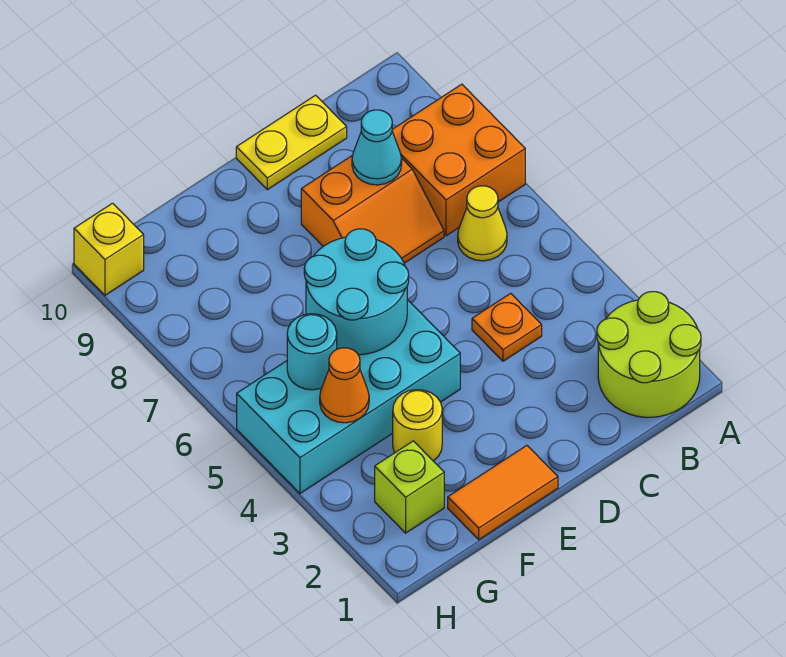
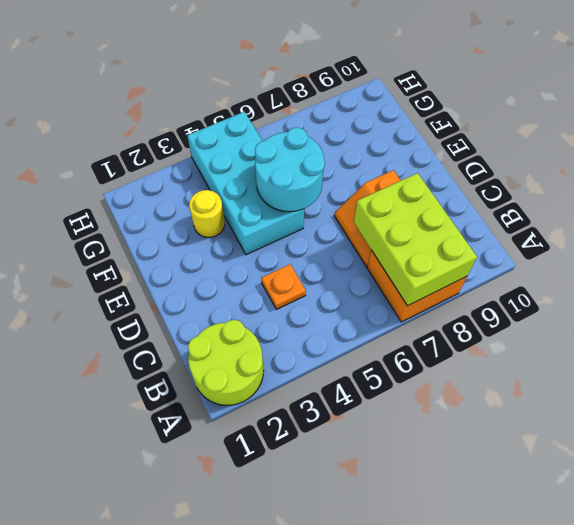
lime brick A7:C8 level 2 -> cyan cone C8 level 2
none -> yellow cone B6 level 1
none -> yellow plate C10:D10 level 1
none -> orange tile E1:F1 level 1

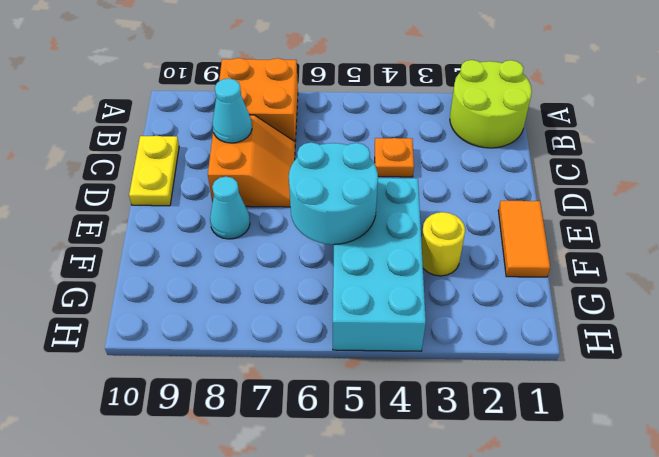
cyan cone E8 level 1 -> none
none -> yellow cone B6 level 1
none -> lime brick G2 level 1
none -> yellow brick H10 level 1

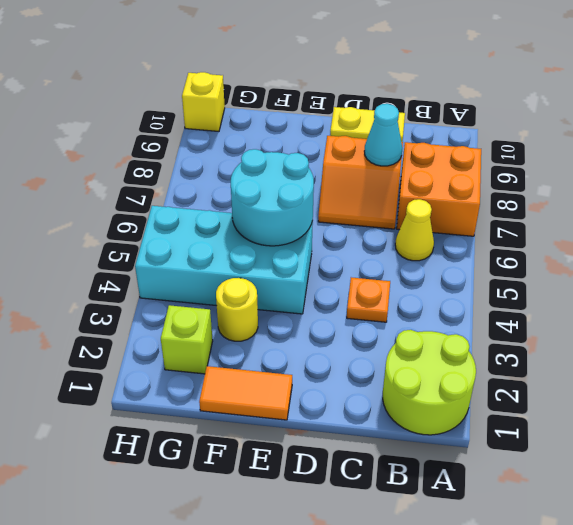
none -> orange cone G4 level 2
none -> cyan round brick G5 level 2

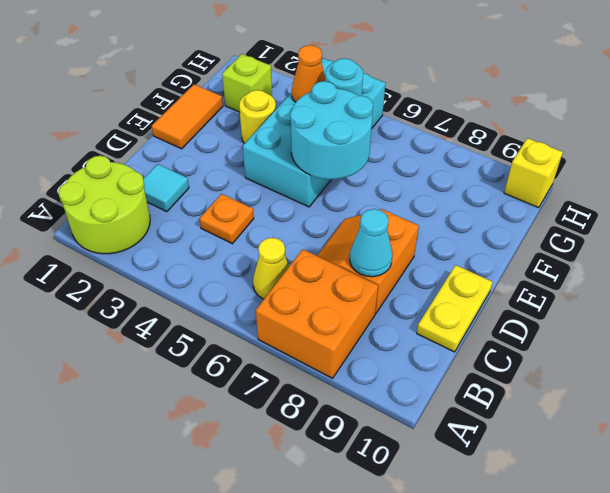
cyan tile C2 level 1 -> none

